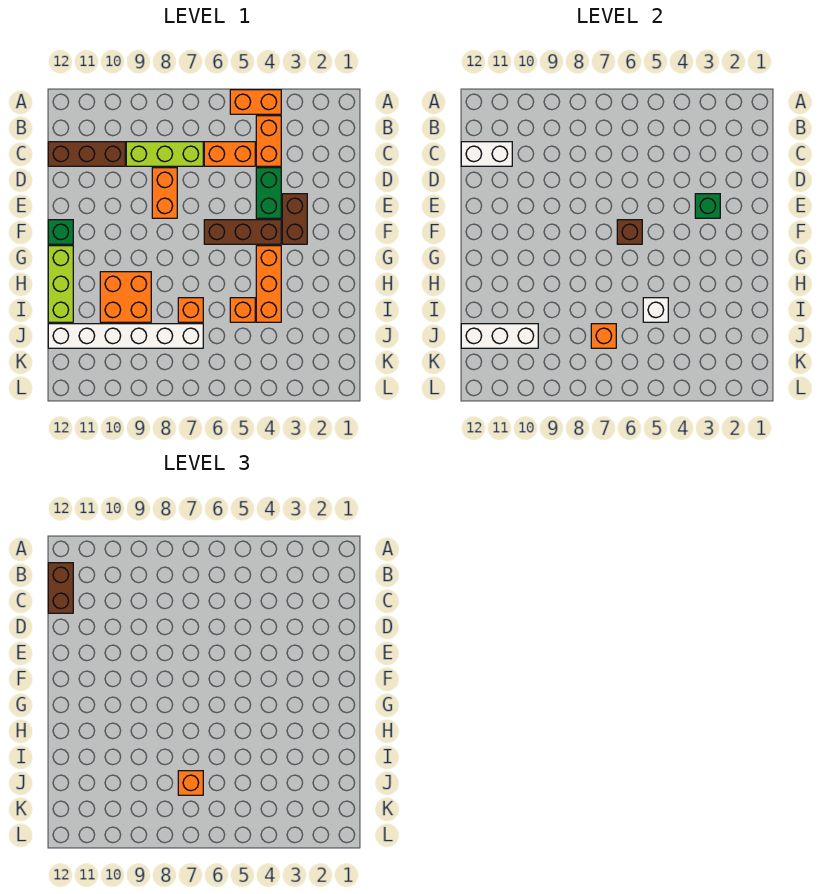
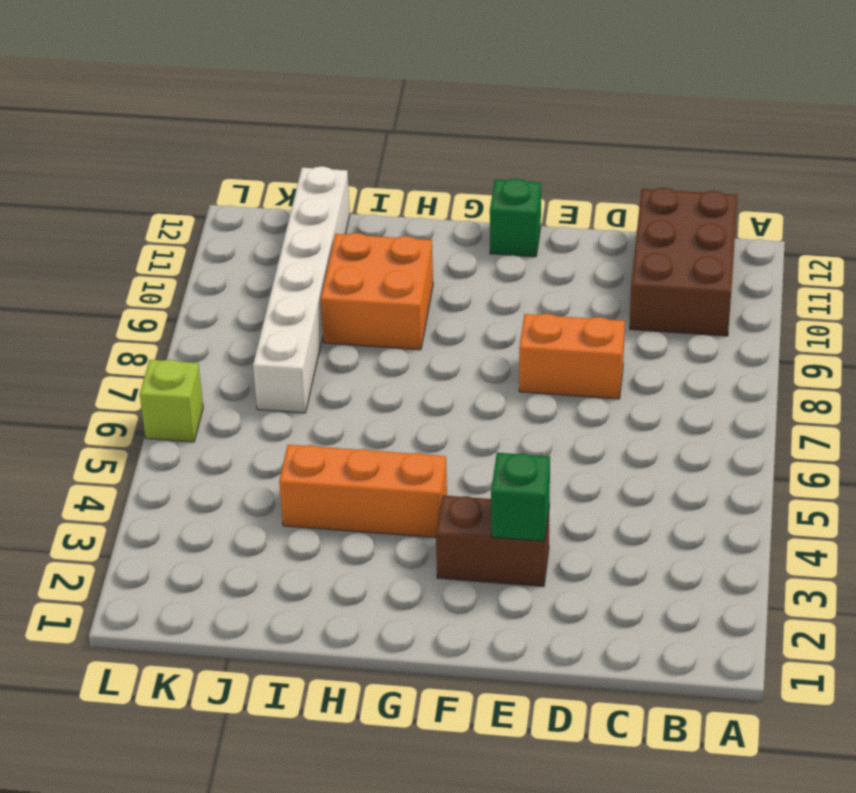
brown brick B10:C12 level 1 -> brown brick C10:C12 level 1
lime brick L6 level 1 -> none
none -> orange brick A4:A5 level 1
none -> orange brick B4:C4 level 1
none -> orange brick C5:C6 level 1

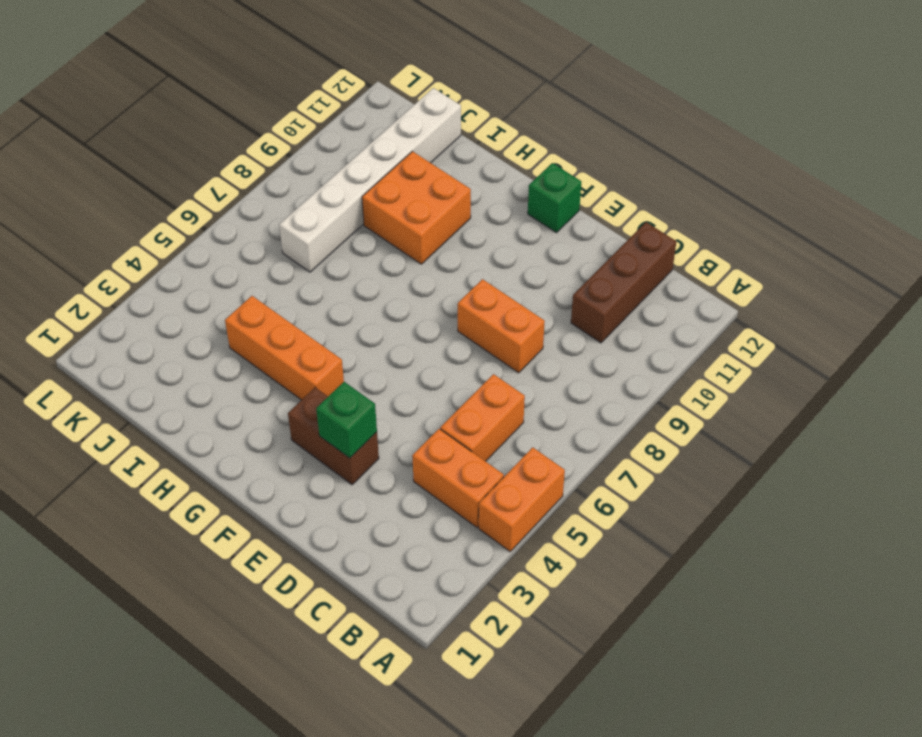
none -> lime brick C7:C9 level 1
none -> green brick D4:E4 level 1
none -> brown brick F4:F6 level 1

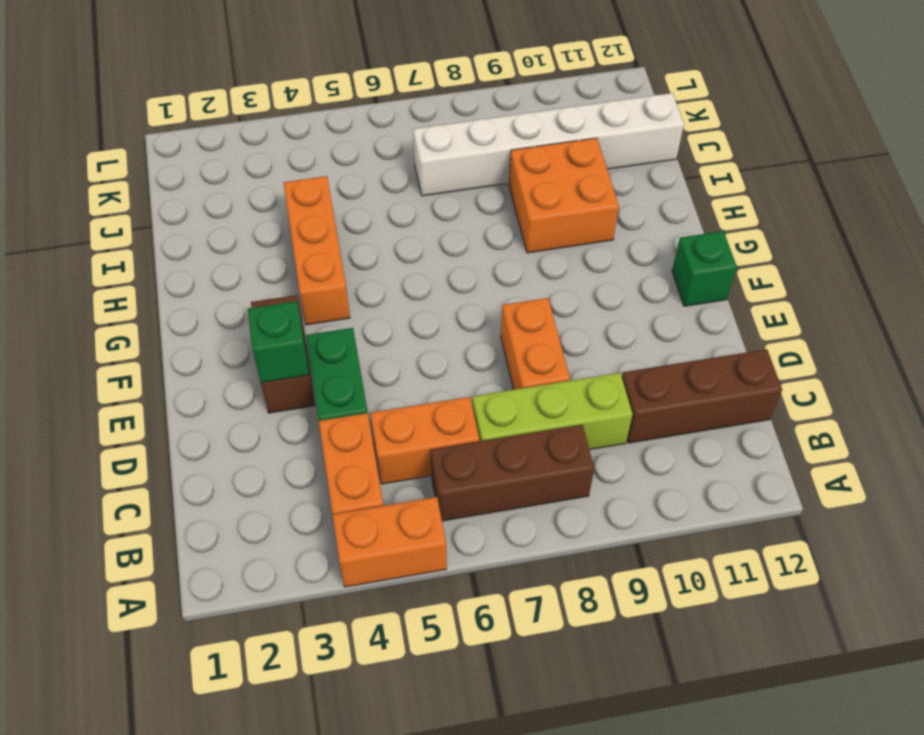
brown brick B6:B8 level 1 -> brown brick F4:F6 level 1
none -> lime brick G12:I12 level 1
none -> orange brick I5 level 1
none -> orange brick I7 level 1

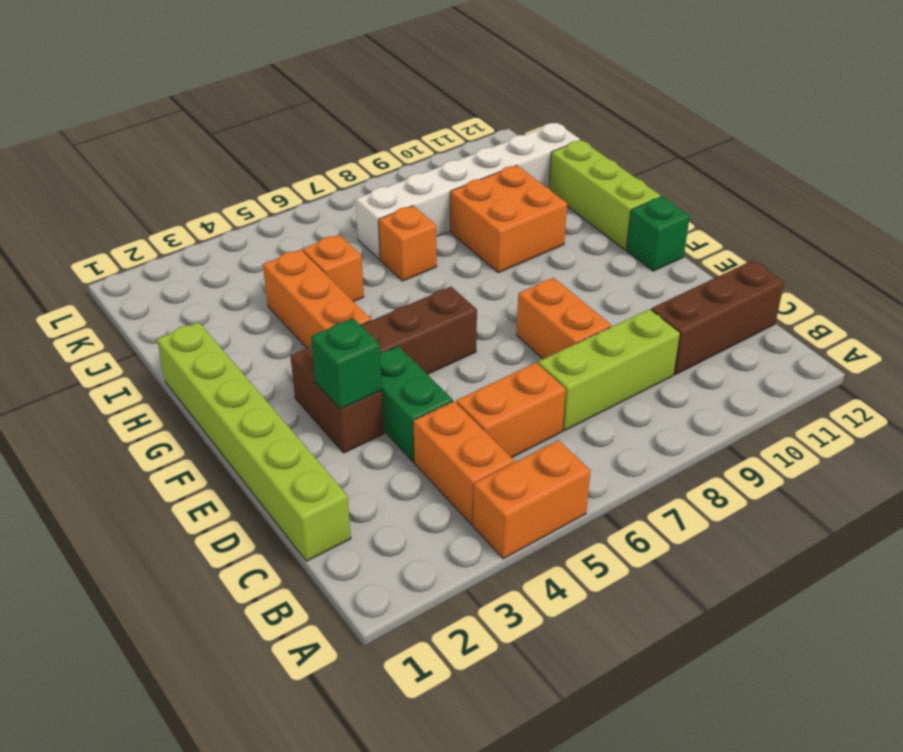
lime brick C1:H1 level 1 -> none
none -> white brick C11:C12 level 2
none -> brown brick F6 level 2
none -> white brick I5 level 2

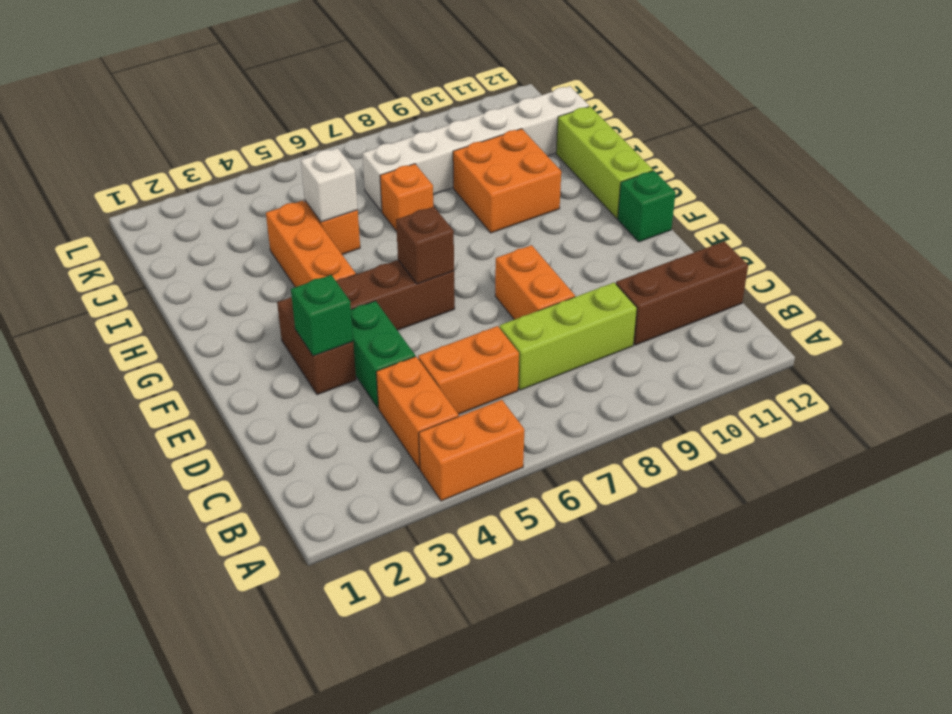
none -> white brick C11:C12 level 2
none -> orange brick J7 level 2
none -> white brick J10:J12 level 2

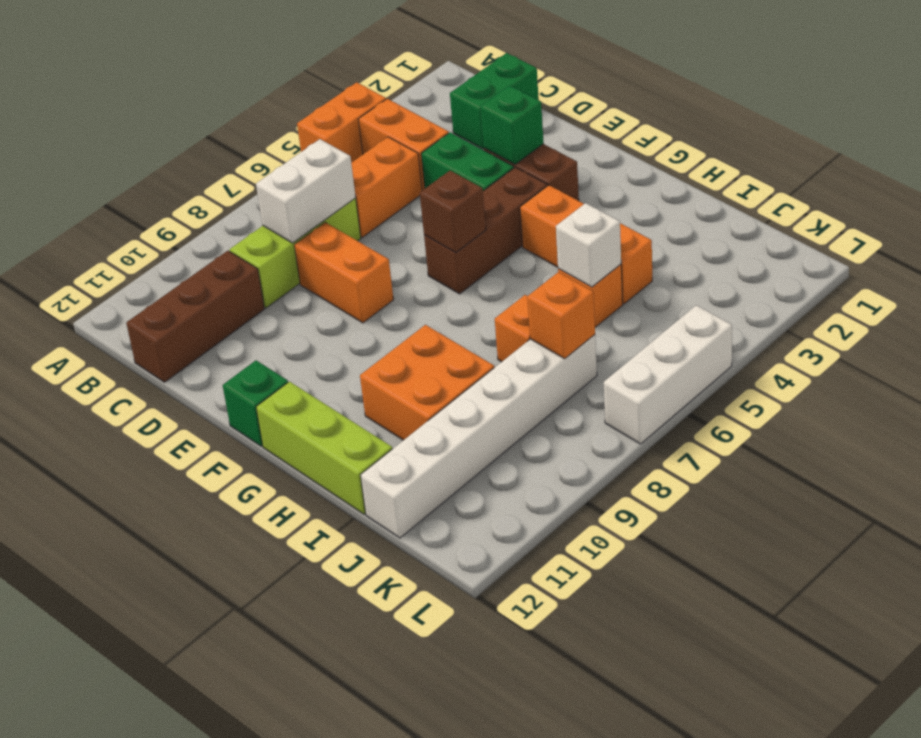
green brick C1:C2 level 1 -> none
white brick C7:C8 level 2 -> white brick C11:C12 level 2
white brick L5:L7 level 1 -> white brick J10:J12 level 2
none -> brown brick B12:C12 level 3
none -> orange brick J7 level 3

